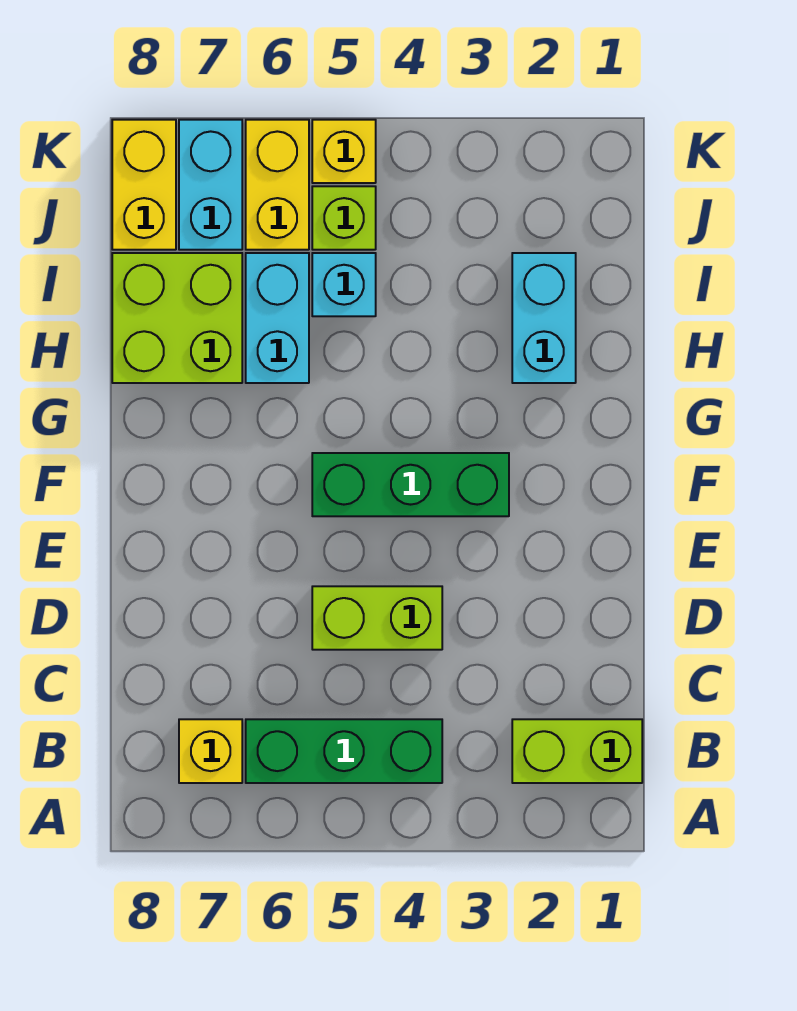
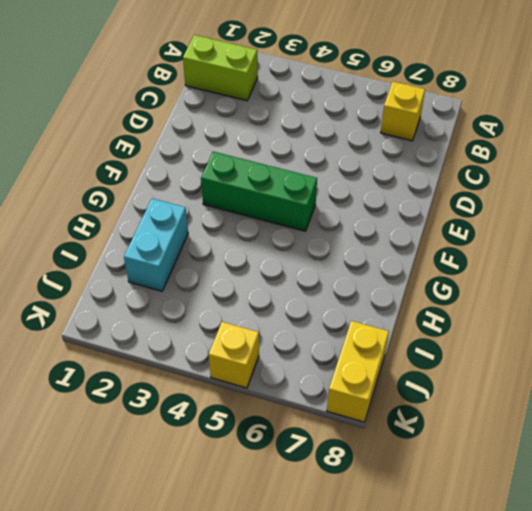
none -> green brick B4:B6 level 1
none -> lime brick D4:D5 level 1
none -> cyan brick H6:I6 level 1

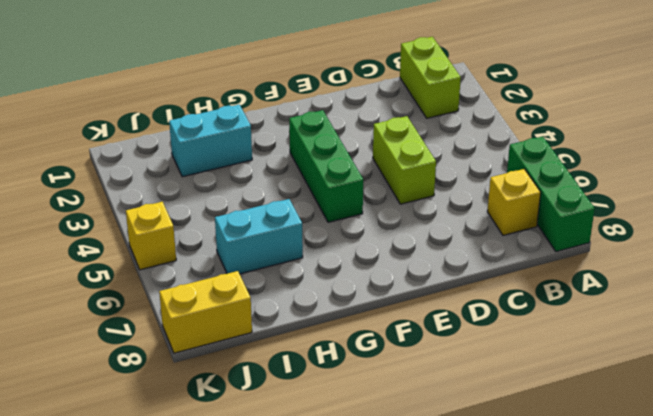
green brick A6:A8 level 1 -> green brick B4:B6 level 1
none -> lime brick H7:I8 level 1
none -> cyan brick I5 level 1
none -> lime brick J5 level 1

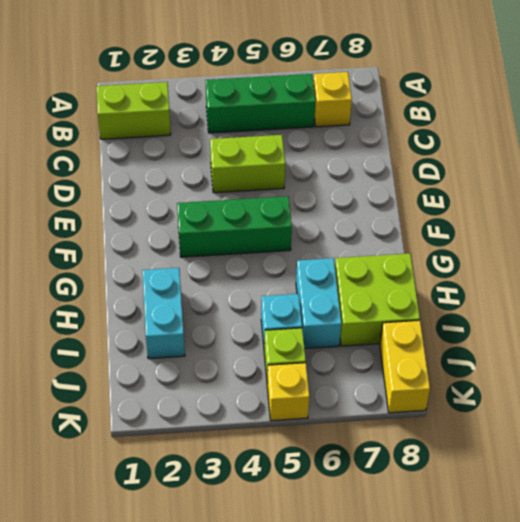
none -> yellow brick J6:K6 level 1
none -> cyan brick J7:K7 level 1

